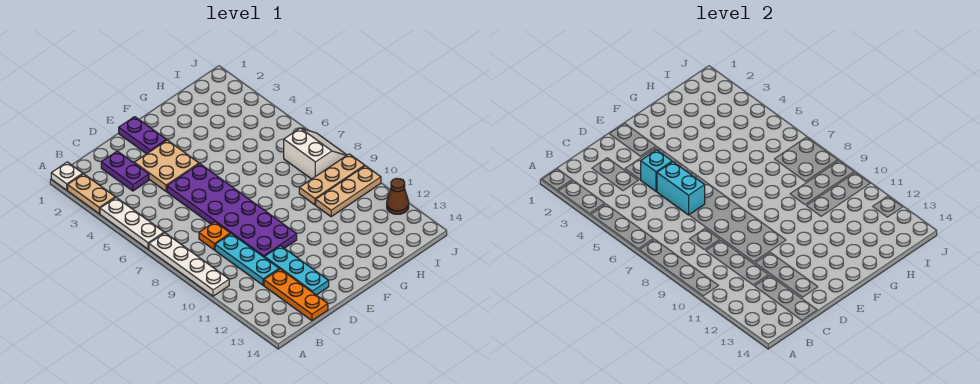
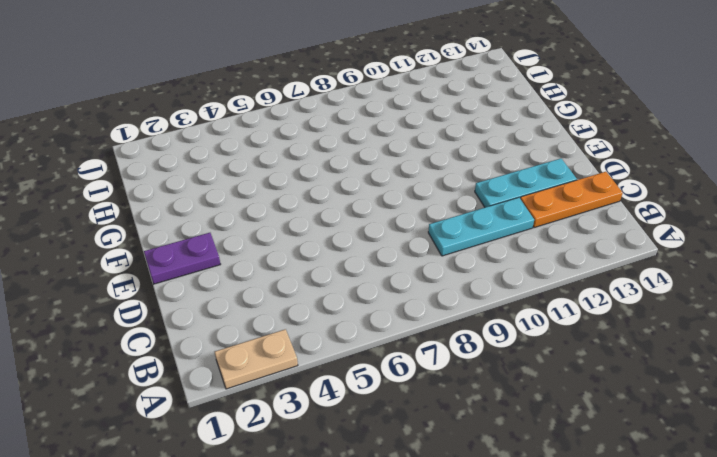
none -> white plate A1 level 1
none -> white plate A4:A6 level 1
none -> white plate A7:A10 level 1

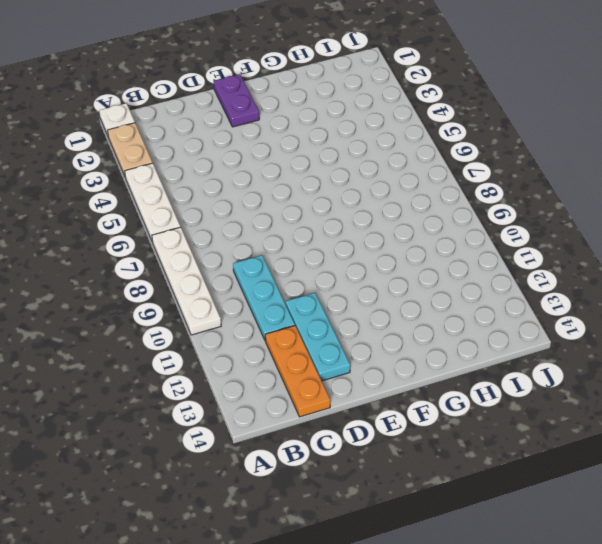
none -> purple plate C2:C3 level 1
none -> orange plate C8 level 1
none -> tan plate D3:E4 level 1

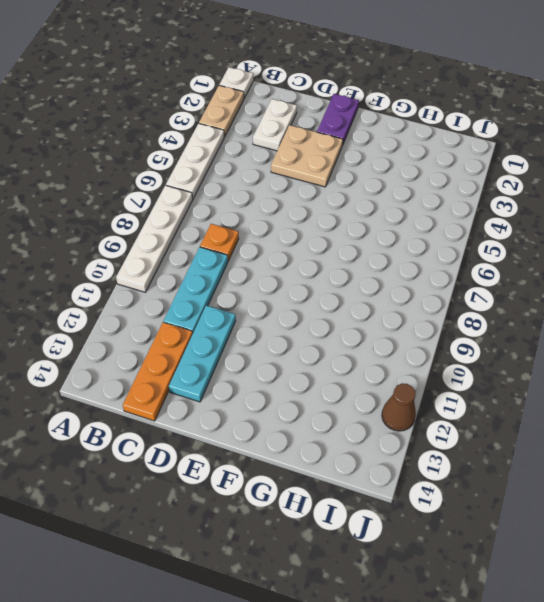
white plate C2:C3 level 1 -> purple plate C2:C3 level 1
none -> purple plate D5:E10 level 1
none -> tan plate H9:J9 level 1
none -> tan plate H10:J10 level 1

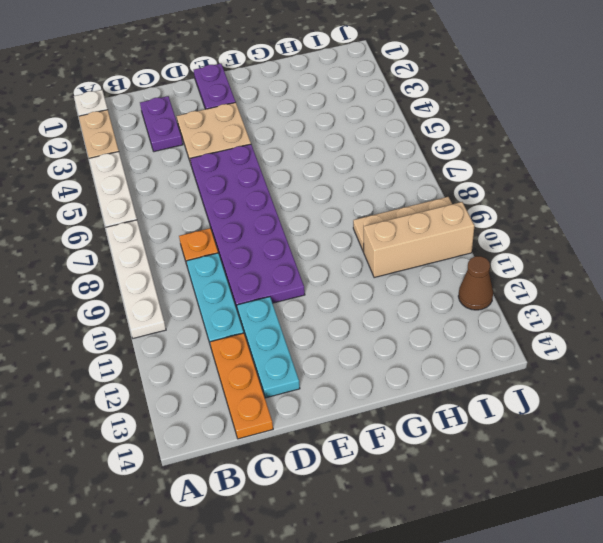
tan brick H10:J10 level 1 -> tan plate H10:J10 level 1
none -> white slope I7:J8 level 1 top I
none -> cyan brick D4 level 2
none -> cyan brick D5:D6 level 2

